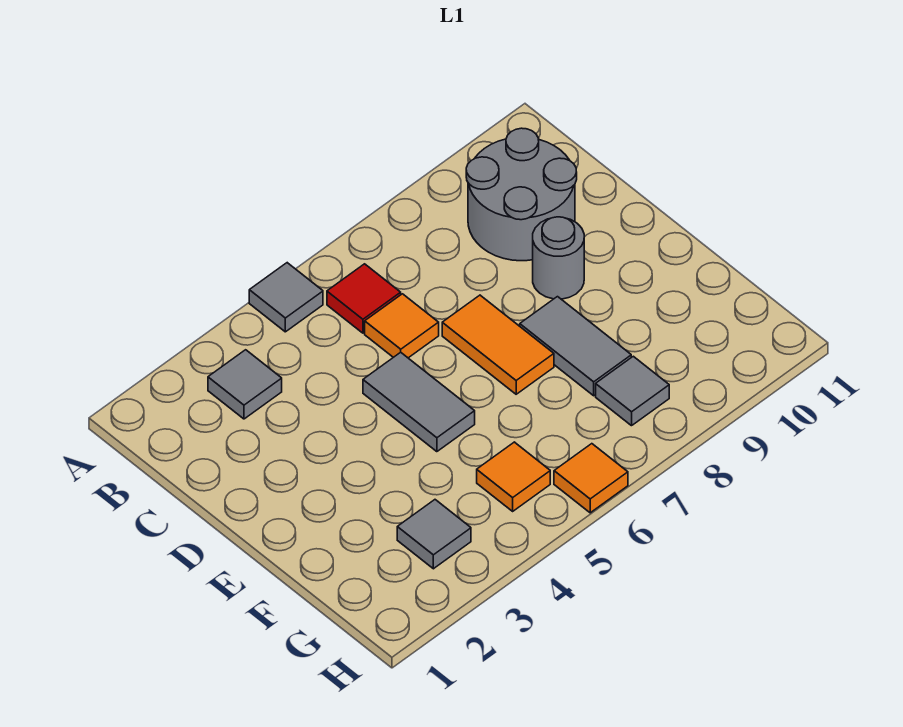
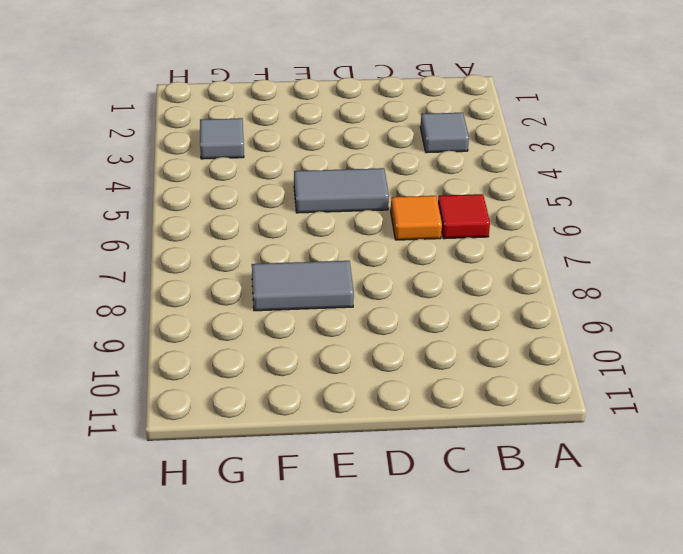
none -> grey tile A5 level 1
none -> grey round brick B9:C10 level 1
none -> orange tile D7:E7 level 1

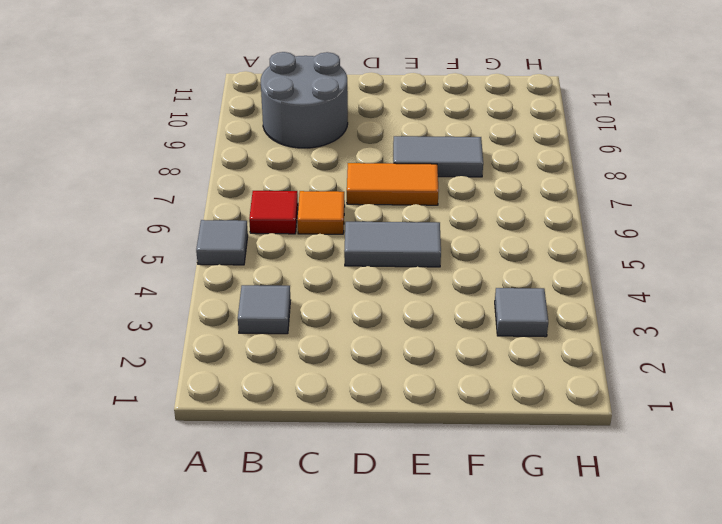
none -> grey round brick D9 level 1
none -> orange tile G5 level 1
none -> grey tile G8 level 1

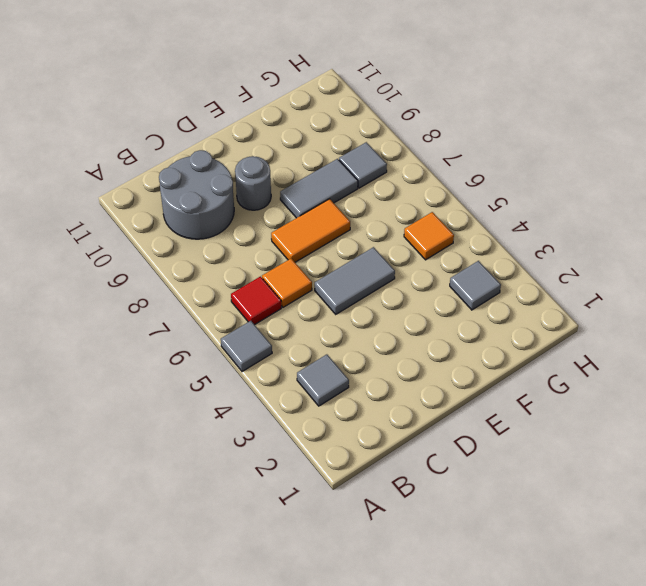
none -> orange tile H6 level 1

